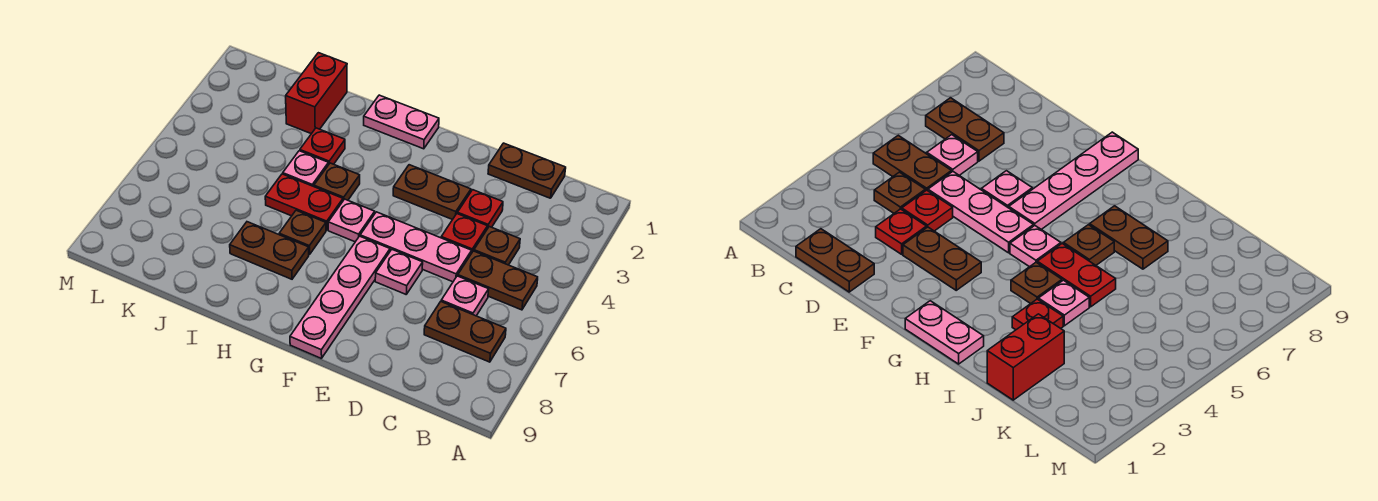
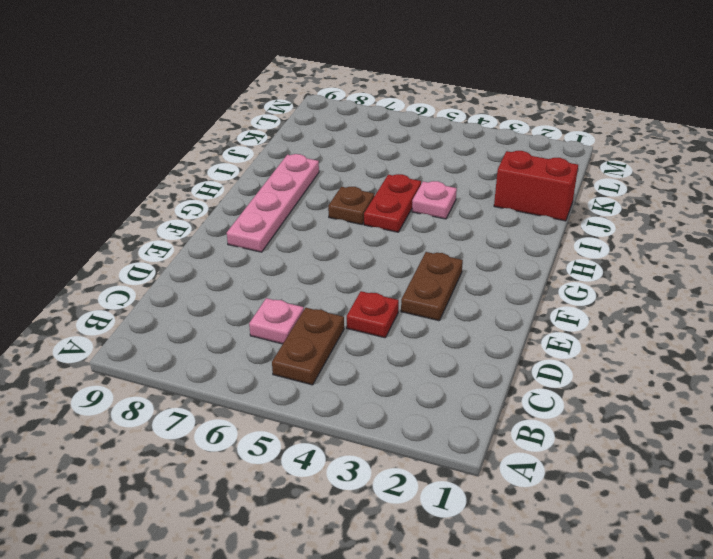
pink plate F8:I8 level 1 -> pink plate F6:F9 level 1
none -> brown plate B7:C7 level 1
none -> brown plate C1:D1 level 1
none -> brown plate C4 level 1

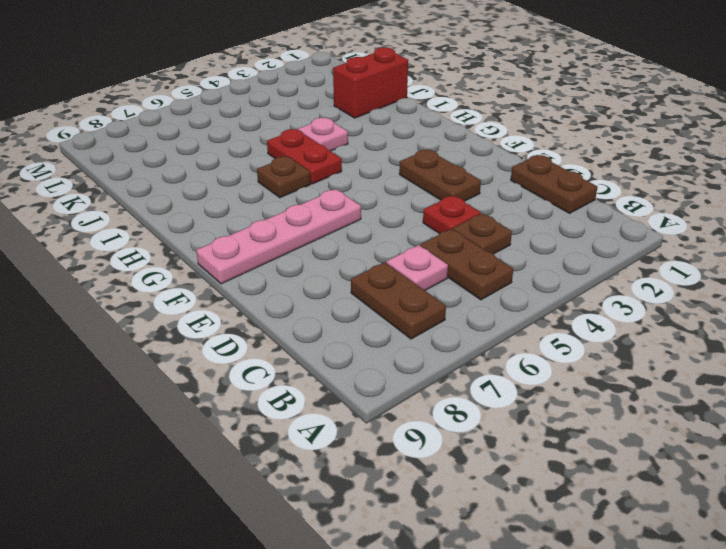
none -> red plate D3 level 1
none -> pink plate D5:F5 level 1
none -> pink plate E6 level 1

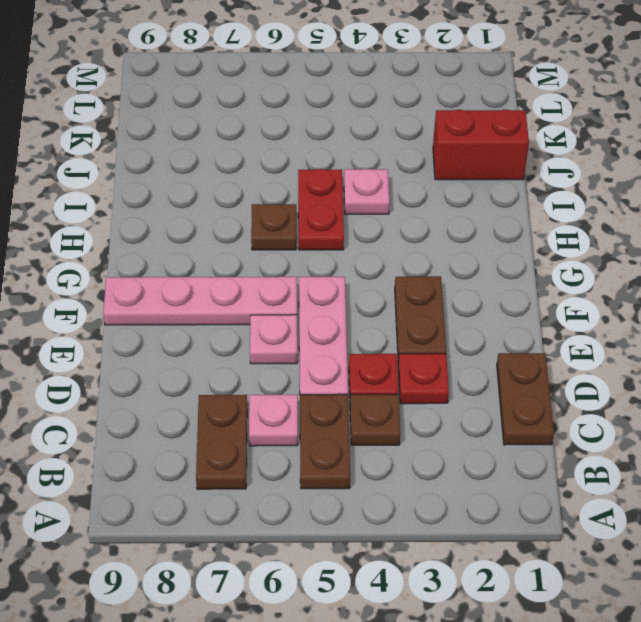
none -> pink plate G1:H1 level 1
none -> pink plate G5 level 1
none -> brown plate H4 level 1

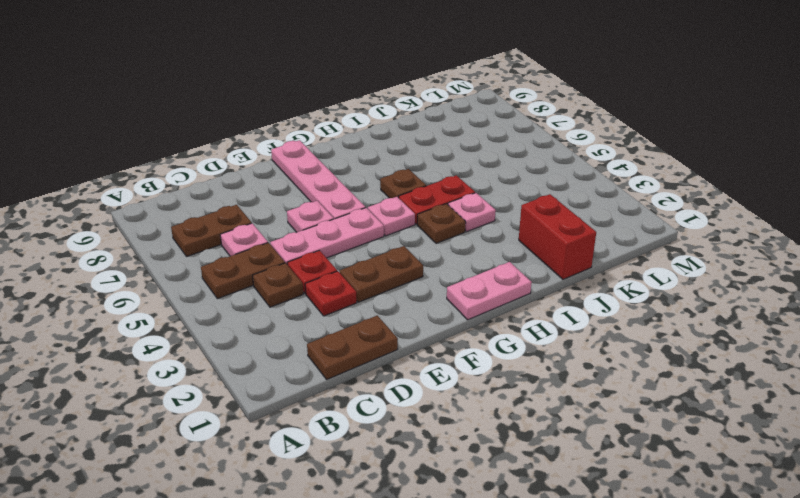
none -> brown plate H7:I7 level 1
none -> red plate I3 level 1

